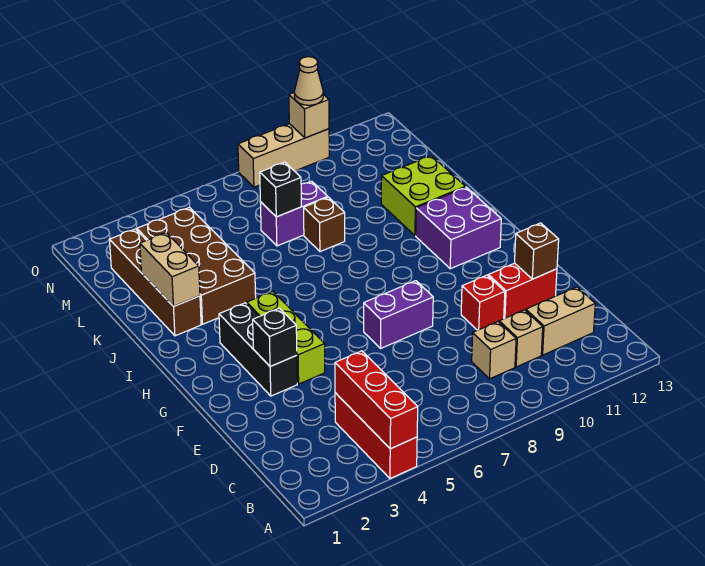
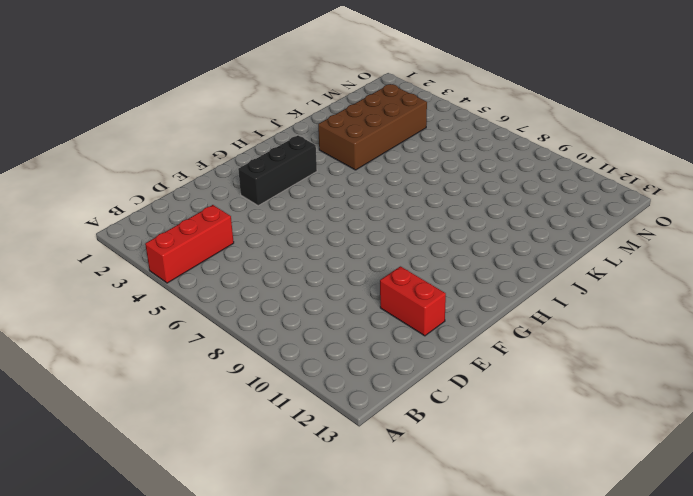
none -> tan brick C9 level 1
none -> tan brick C10 level 1
none -> tan brick C11:C12 level 1

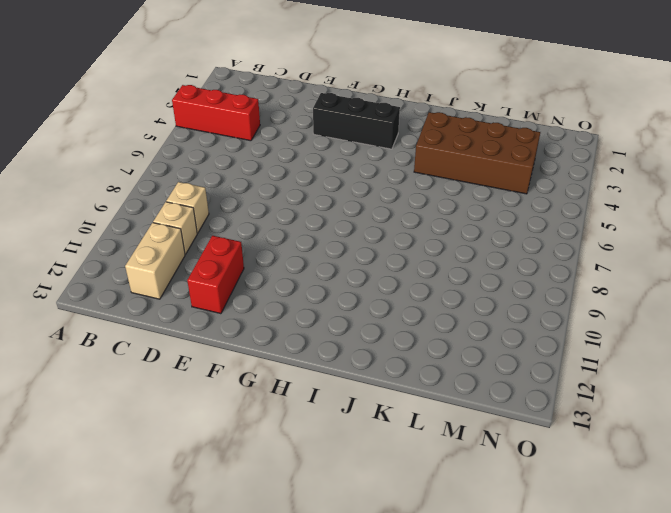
none -> red brick E10 level 1
none -> lime brick F4:H4 level 1
none -> purple brick F7:F8 level 1

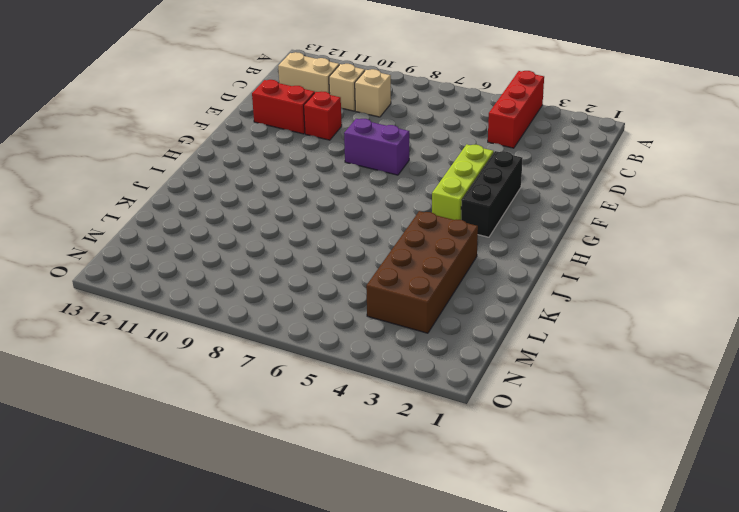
none -> purple brick H11:I12 level 1
none -> brown brick J2:M2 level 1
none -> lime brick J11:K12 level 1

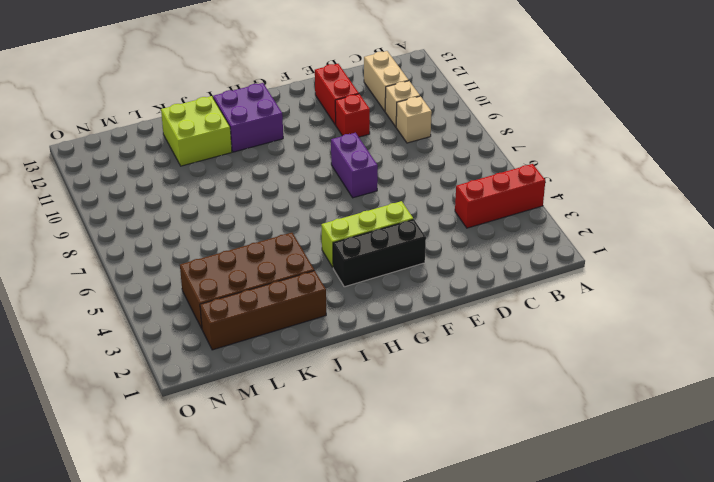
none -> brown brick K8 level 1
none -> purple brick L7:L8 level 1
none -> tan brick O8:O10 level 1

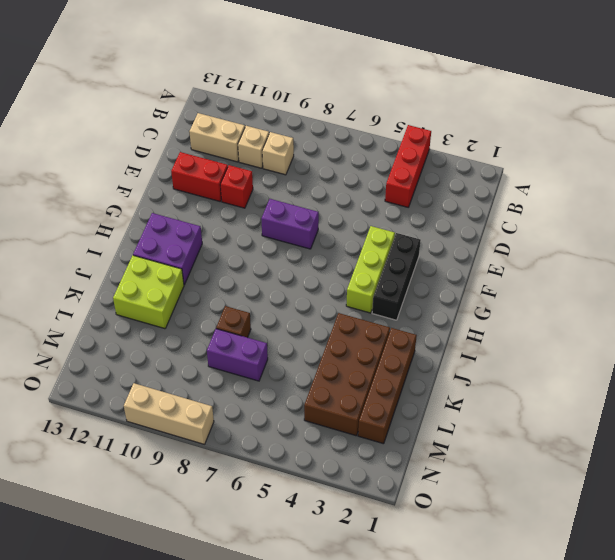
none -> red brick A4:C4 level 2
none -> brown brick E12 level 2
none -> black brick F3 level 2

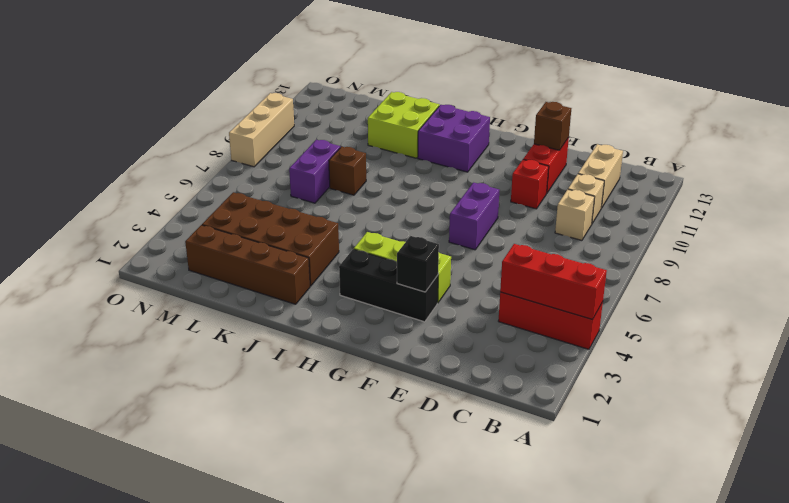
none -> tan brick J2:K2 level 2
none -> black brick L7 level 2
none -> tan brick O10 level 2

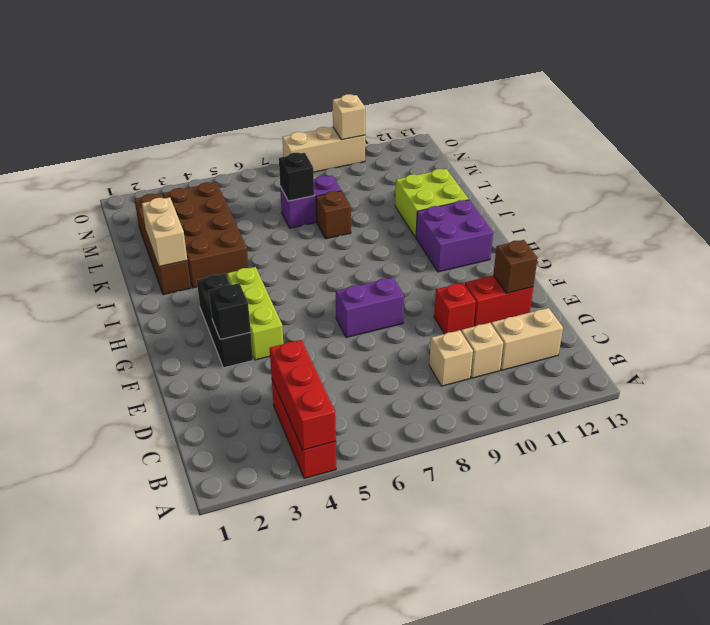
none -> tan cone O10 level 3

